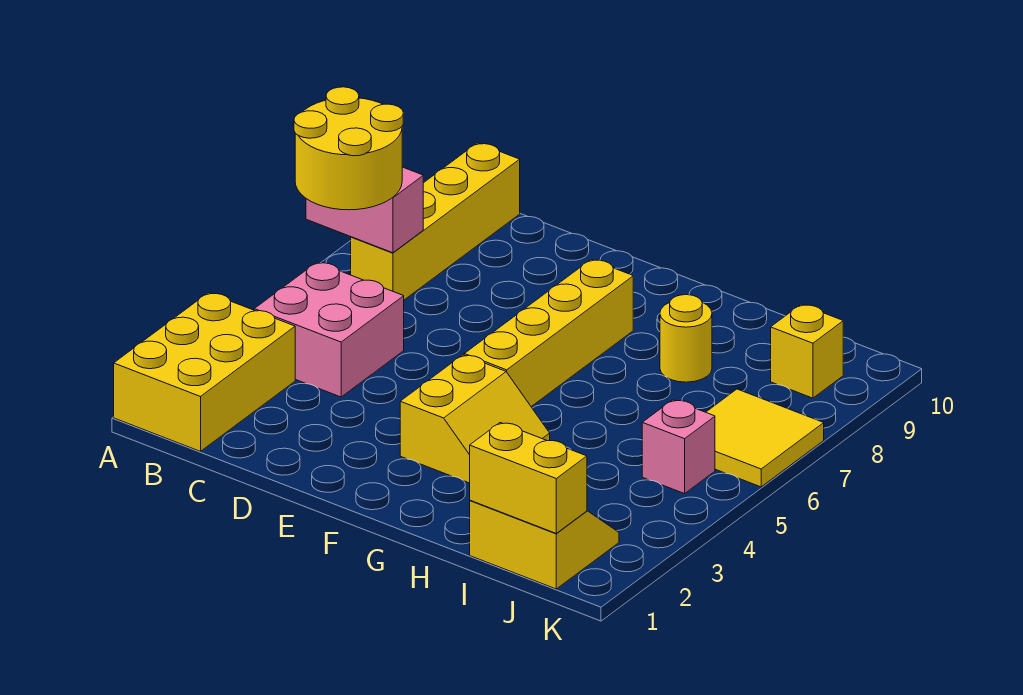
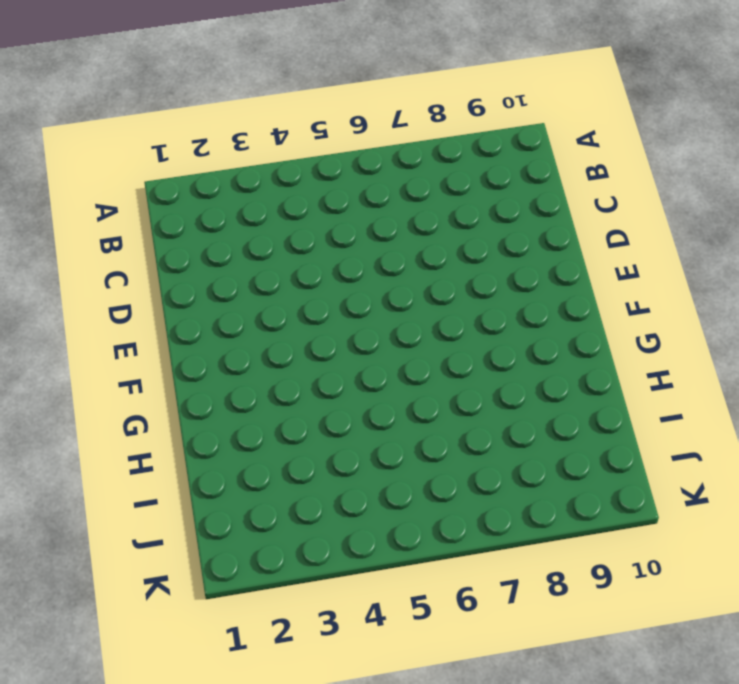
none -> yellow brick A1:B3 level 1
none -> pink brick B4:C5 level 1
none -> yellow brick B7:B10 level 1

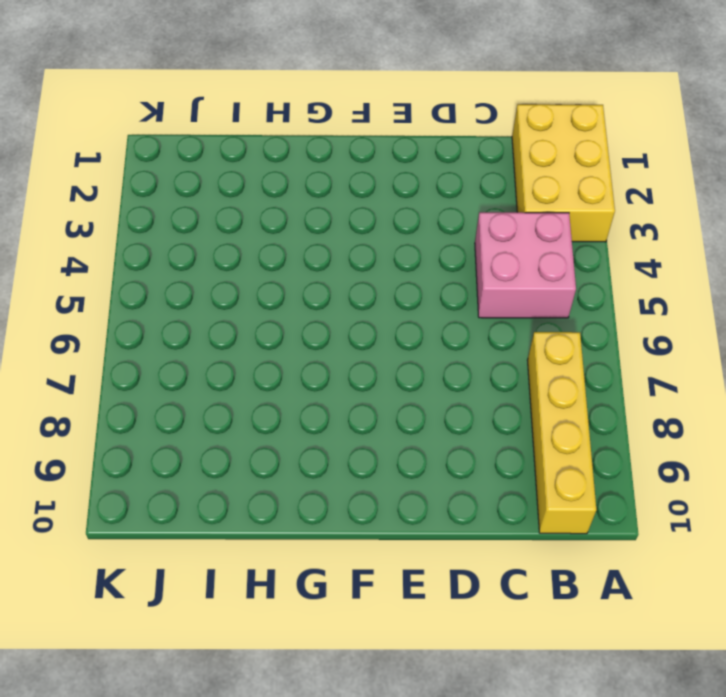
none -> yellow slope F3:G4 level 1 top F
none -> yellow brick F5:F8 level 1
none -> yellow round brick H8 level 1

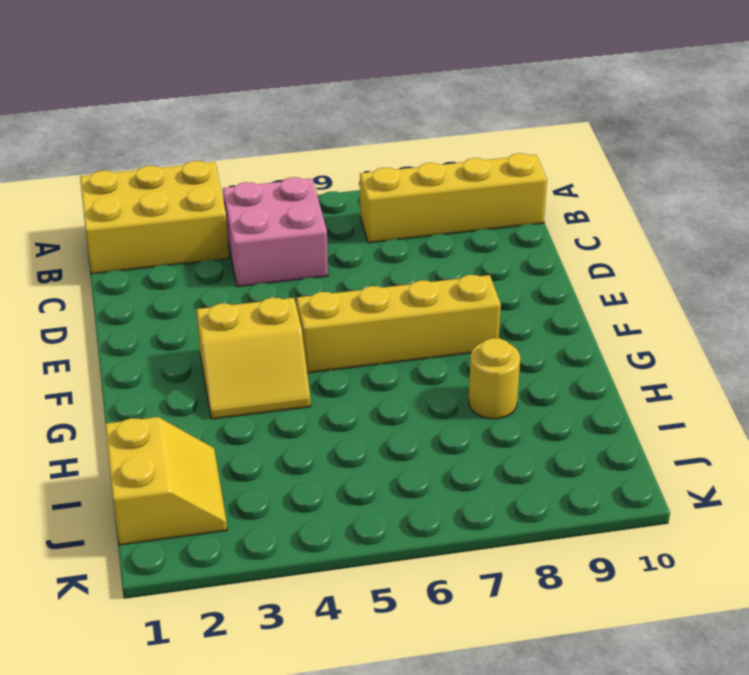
none -> pink brick J5 level 1
none -> yellow tile J6:K7 level 1
none -> yellow brick J9 level 1

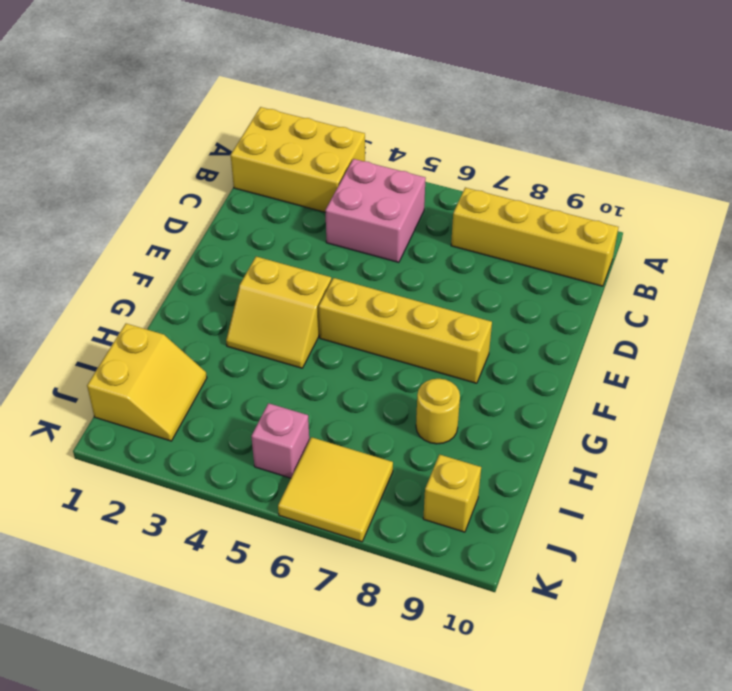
none -> pink brick A7:B7 level 2
none -> yellow brick I1:J1 level 2
none -> yellow round brick A6:B7 level 3

